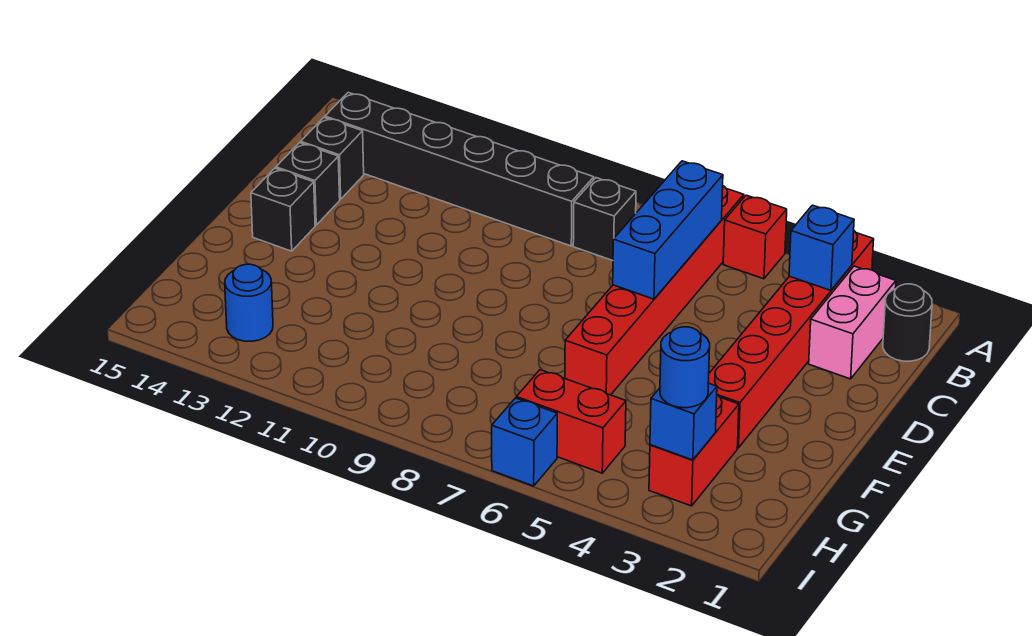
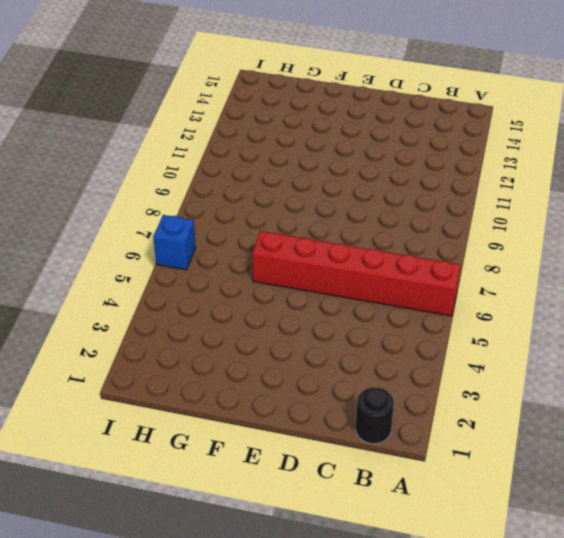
none -> red brick A3:F3 level 1
none -> red brick A5 level 1
none -> pink brick B2:C2 level 1

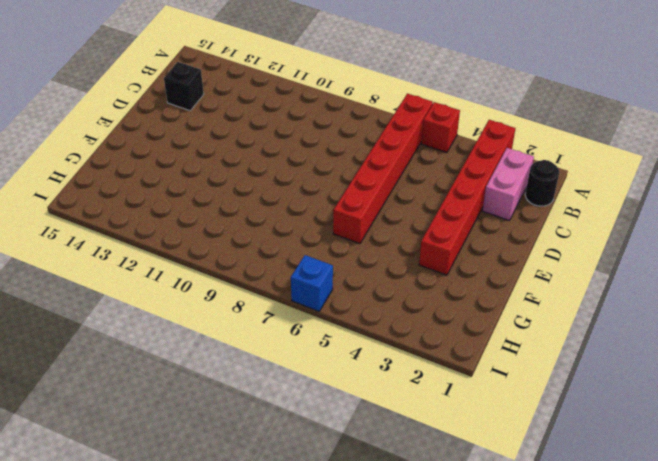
none -> black brick B8 level 1
none -> black brick B9:B14 level 1
none -> black brick D14 level 1

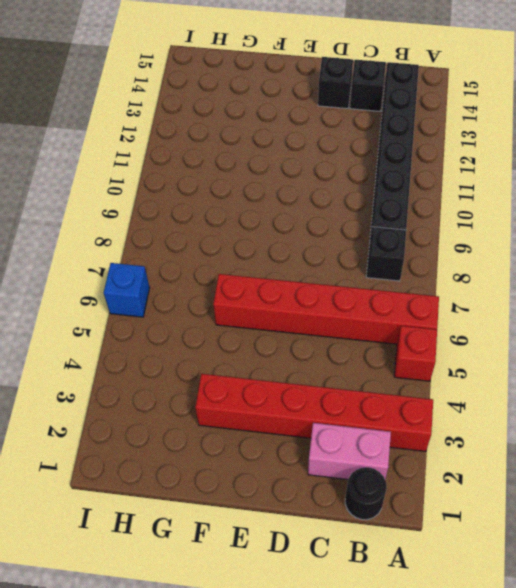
none -> black brick E14 level 1
none -> red brick G3:H3 level 1
none -> red brick H5:H6 level 1

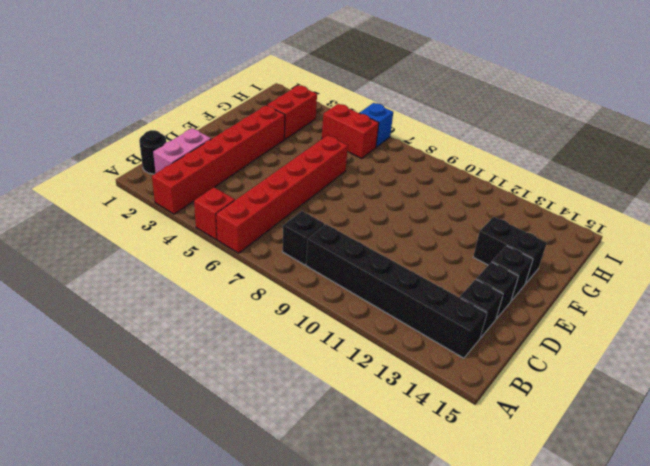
black brick F13:F14 level 1 -> none
none -> blue round brick H13 level 1
none -> blue brick B3 level 2
none -> blue brick B6:D6 level 2

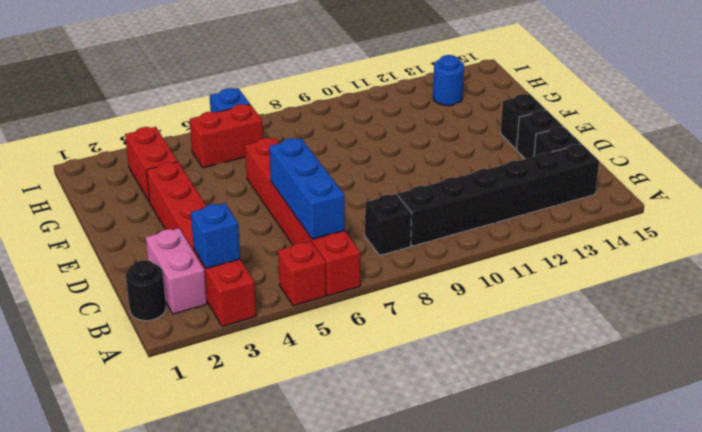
none -> blue brick H3 level 2
none -> blue round brick H3 level 3

